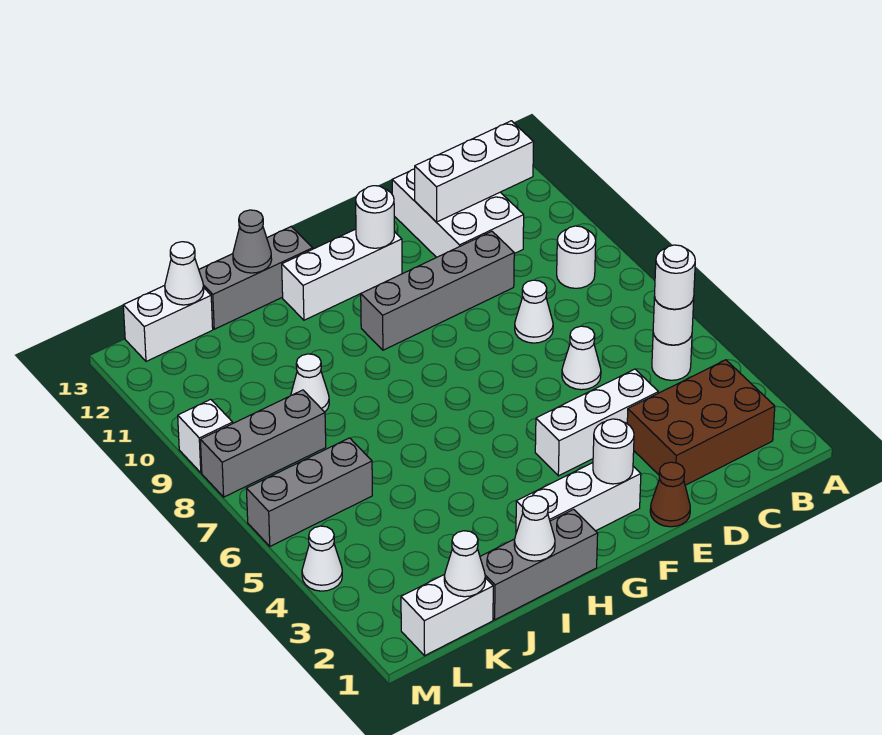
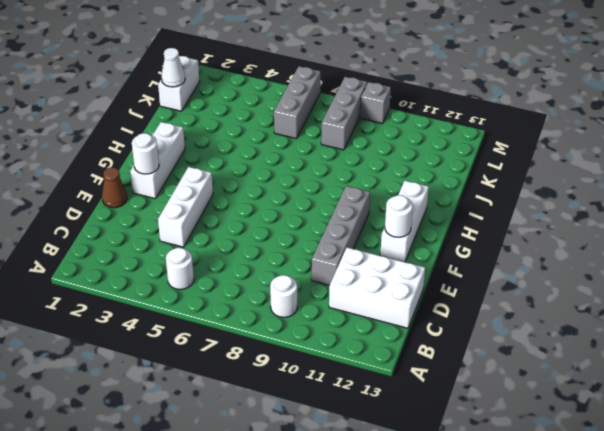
grey brick M9 level 1 -> white brick M9 level 1
none -> brown brick B2:D3 level 1
none -> white cone D6 level 1
none -> white cone D8 level 1

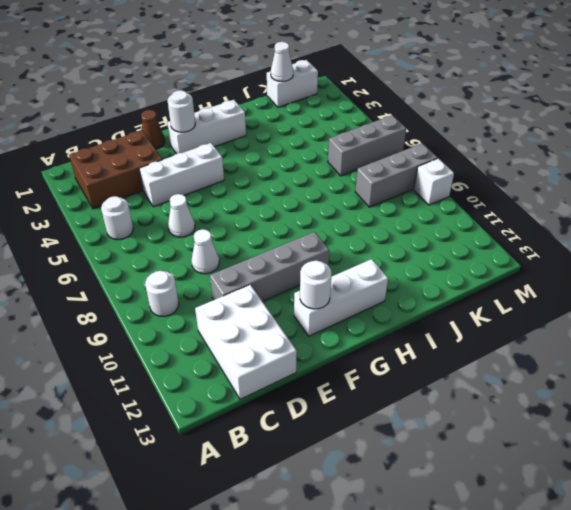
none -> grey brick H1:J1 level 1
none -> grey brick H13:J13 level 1
none -> white cone J9 level 1

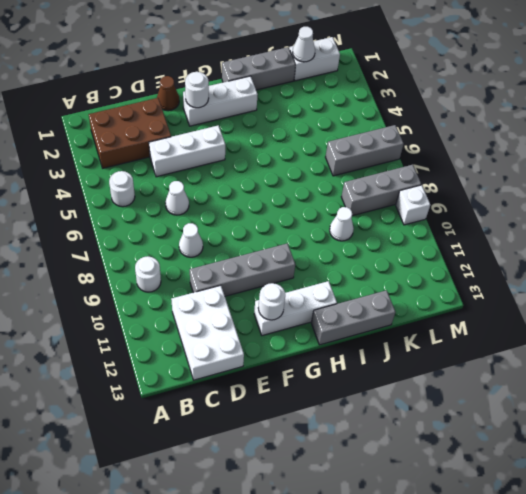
none -> white brick K13:L13 level 1
none -> white cone M4 level 1
none -> white round brick B5 level 2

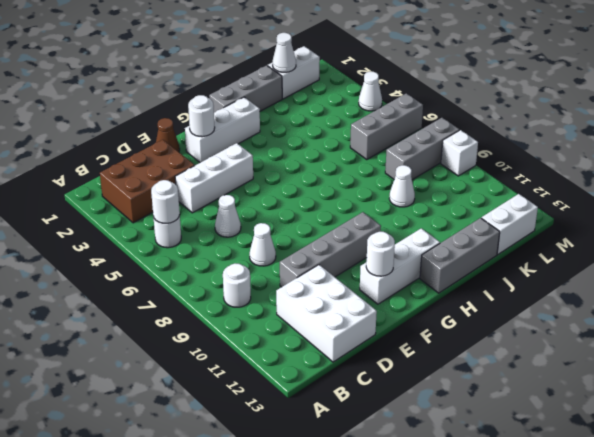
none -> white brick B12:D12 level 2
none -> white cone I1 level 2
none -> grey cone I13 level 2

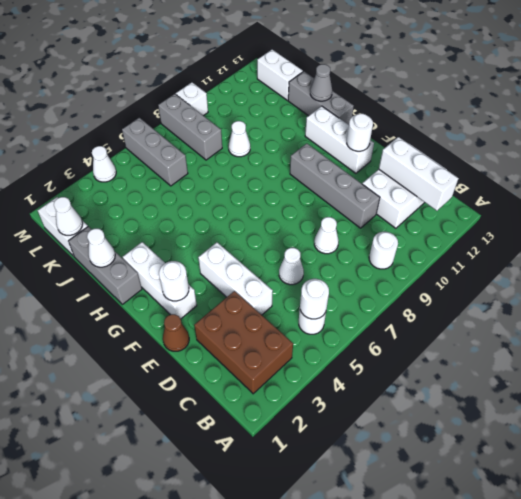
none -> white cone K13 level 2
none -> white round brick B5 level 3

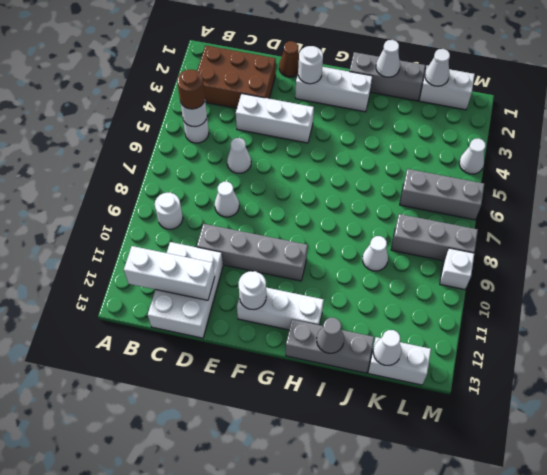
brown round brick B5 level 3 -> white round brick B5 level 3

